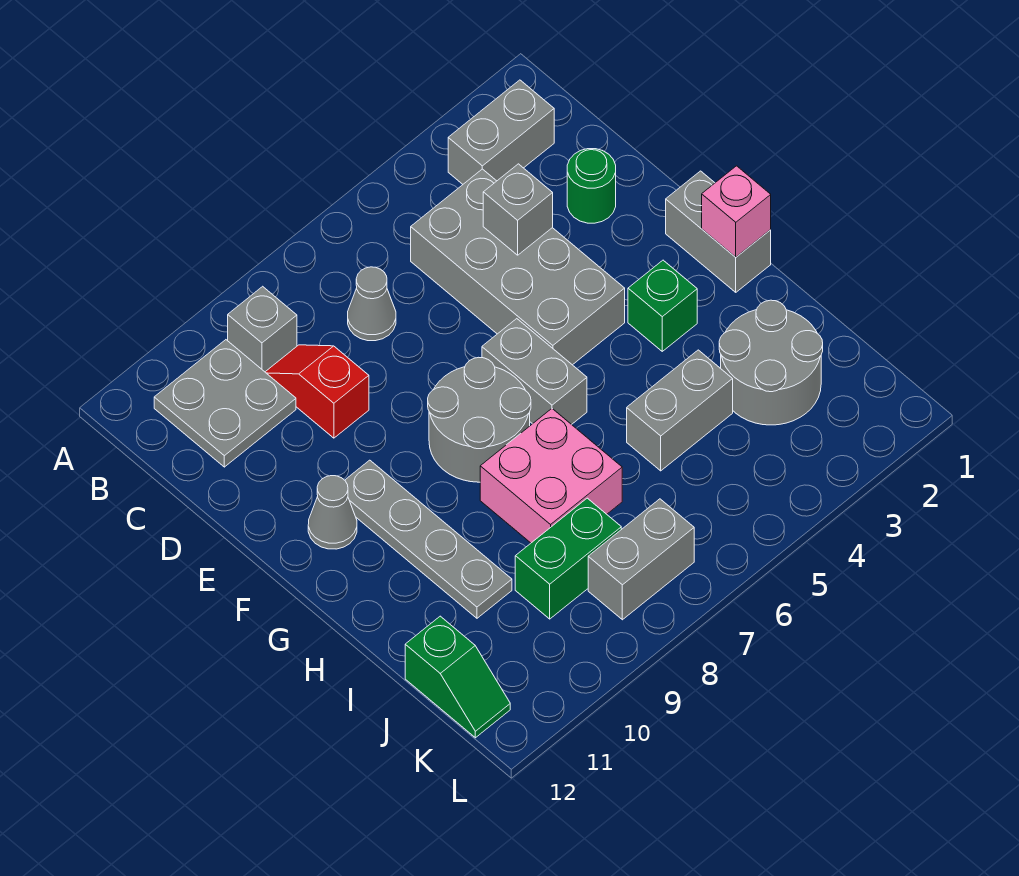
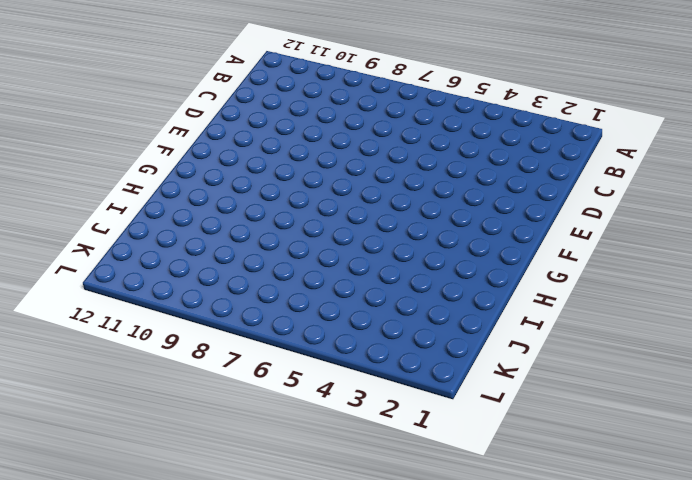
none -> grey brick B2:B3 level 1
none -> grey brick B9 level 1
none -> grey plate B10:C11 level 1

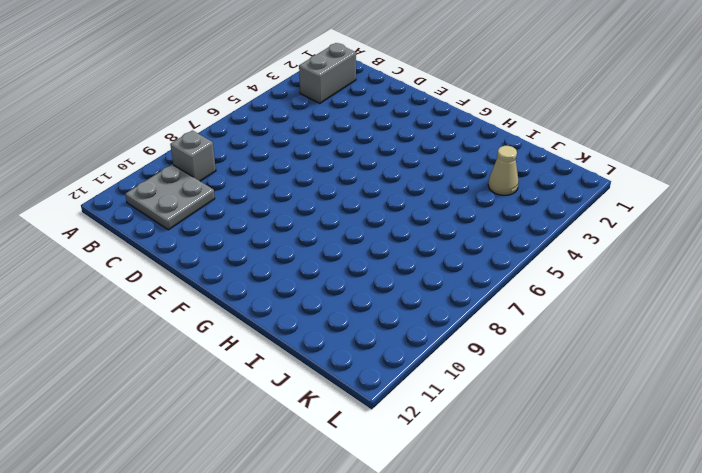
tan cone J3 level 1 -> grey round brick I2:J3 level 1
none -> grey brick C4:F5 level 1
none -> grey cone C7 level 1
none -> red slope C9:D9 level 1 top D

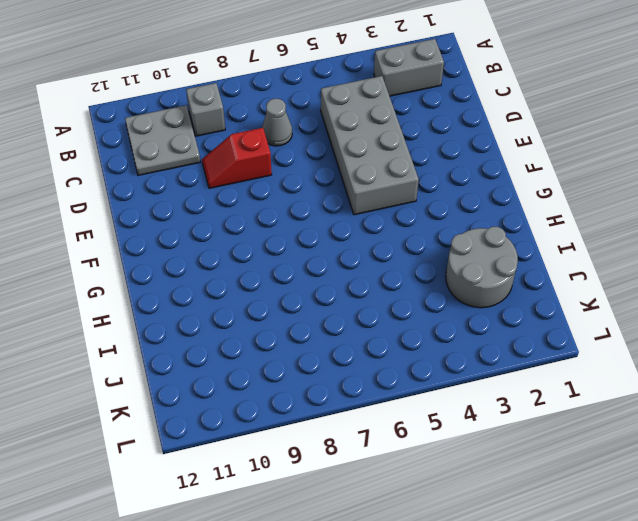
red slope D8:D9 level 1 top 8 -> red slope C9:D9 level 1 top D
none -> green round brick D2 level 1
none -> grey brick F1:G1 level 1
none -> grey brick F6:G6 level 1

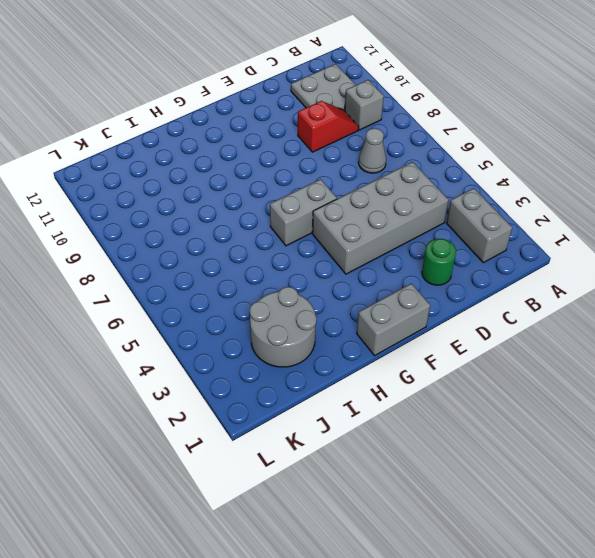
none -> grey round brick F7:G8 level 1
none -> grey plate F10:I10 level 1
none -> grey cone F11 level 1

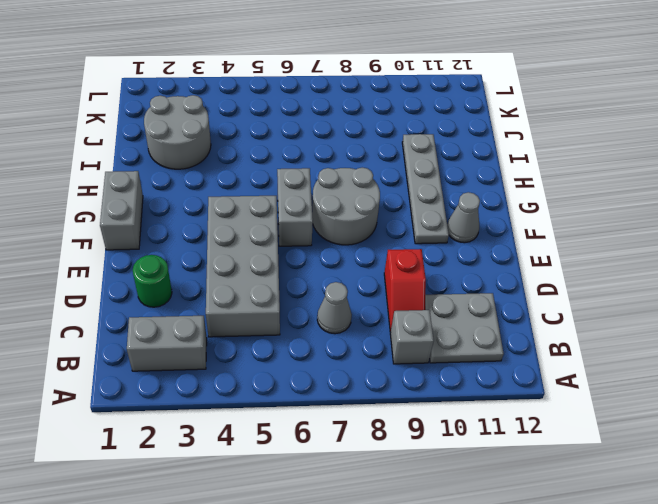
none -> green brick G3 level 1
none -> pink brick H7:I8 level 1
none -> grey brick I4:I5 level 1

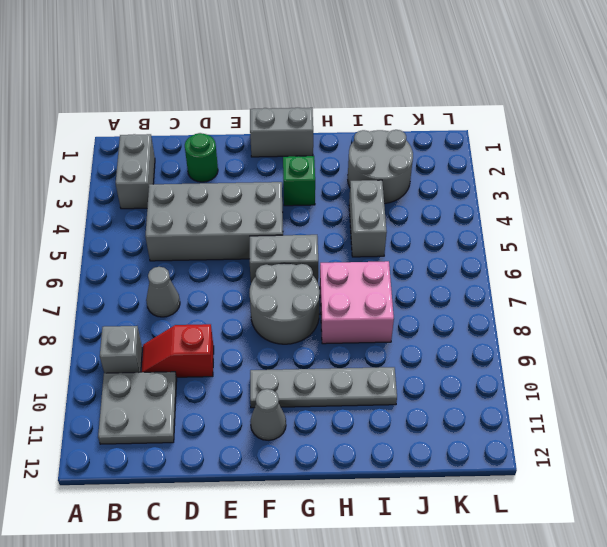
none -> green brick J8:J9 level 1
none -> green slope J12:K12 level 1 top J
none -> grey brick K7:K8 level 1

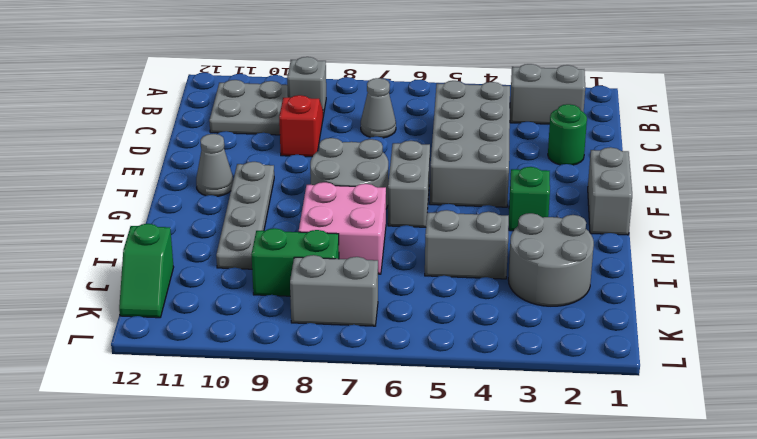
none -> grey brick D4 level 2
none -> pink brick G1 level 2

